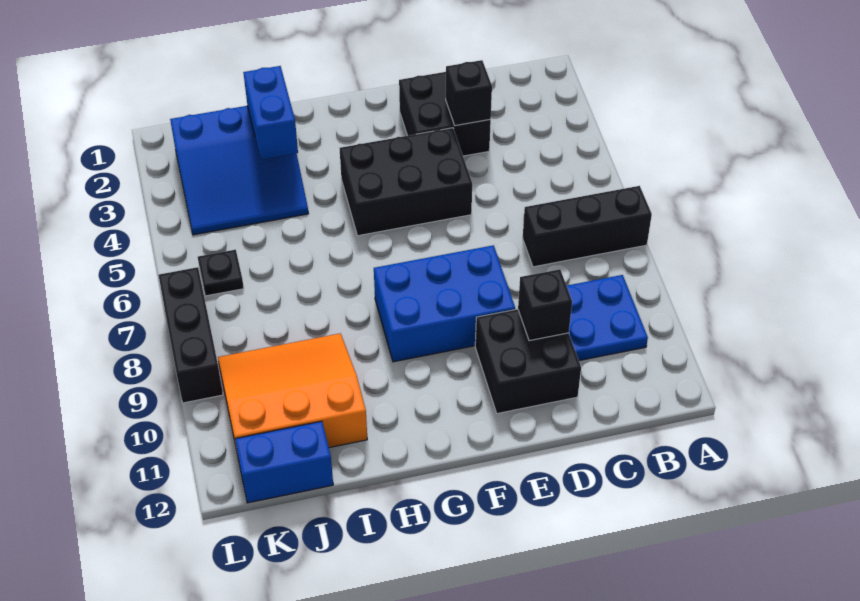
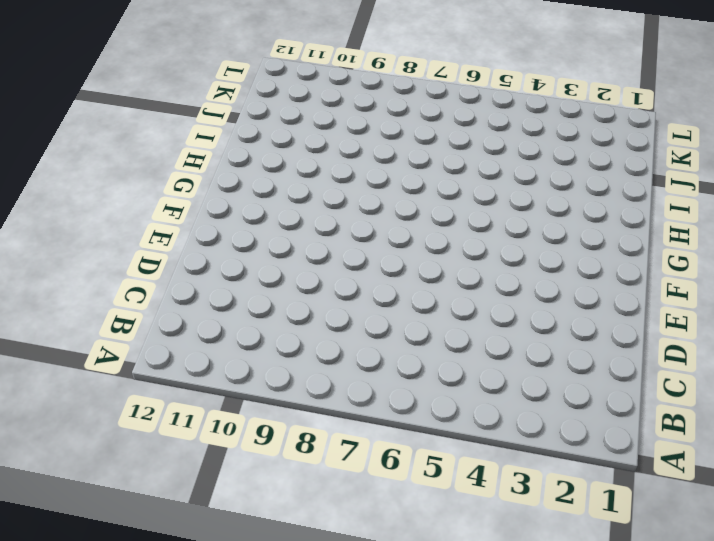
none -> black brick A7:C7 level 1
none -> blue plate B9:C10 level 1
none -> black brick D2:E3 level 1

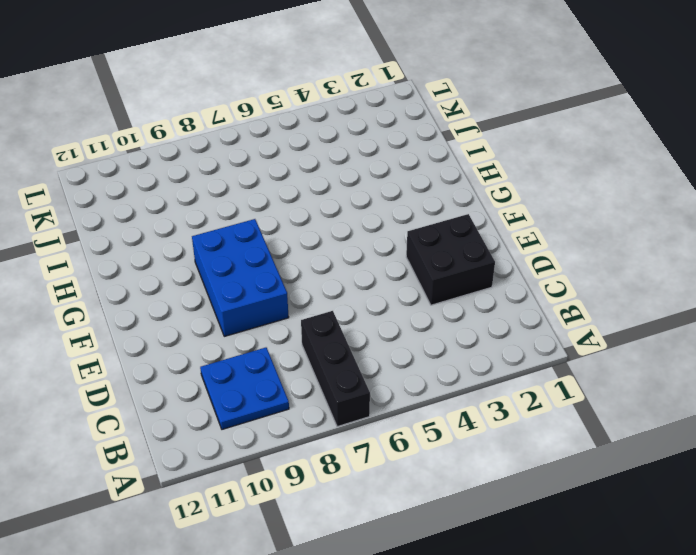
none -> black brick D10:E11 level 1
none -> black brick E4:G5 level 1
none -> blue slope I2:K4 level 1 top 2

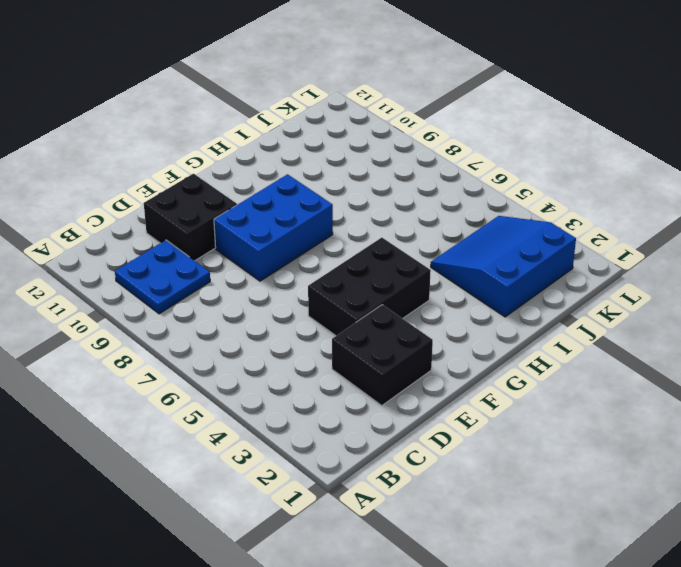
none -> black brick A7:C7 level 1
none -> orange slope I9:K11 level 1 top 11
none -> blue brick J12:K12 level 1

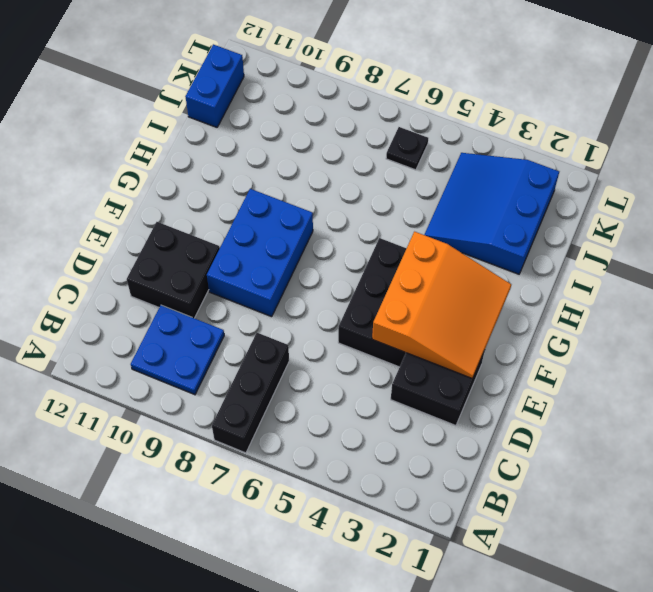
orange slope E2:G4 level 2 top 4 -> orange slope I9:K11 level 1 top 11
none -> black brick L7:L9 level 1
none -> black brick D3 level 2
none -> black brick D10 level 2

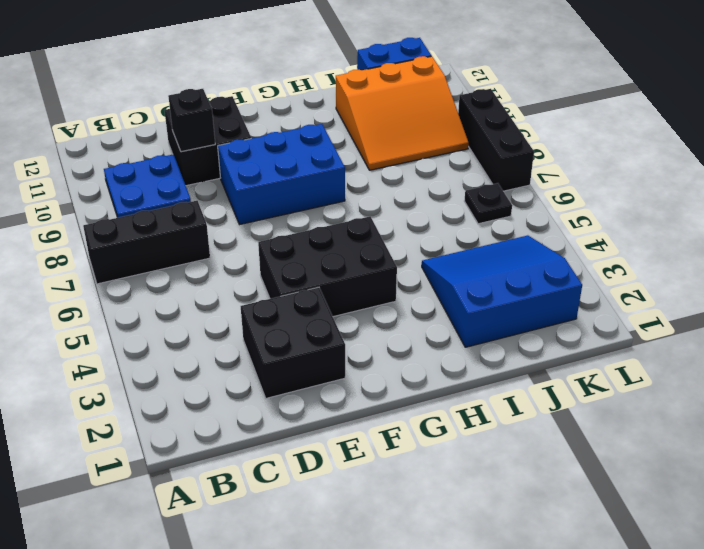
none -> black brick D3 level 2
none -> blue brick I2:I3 level 2

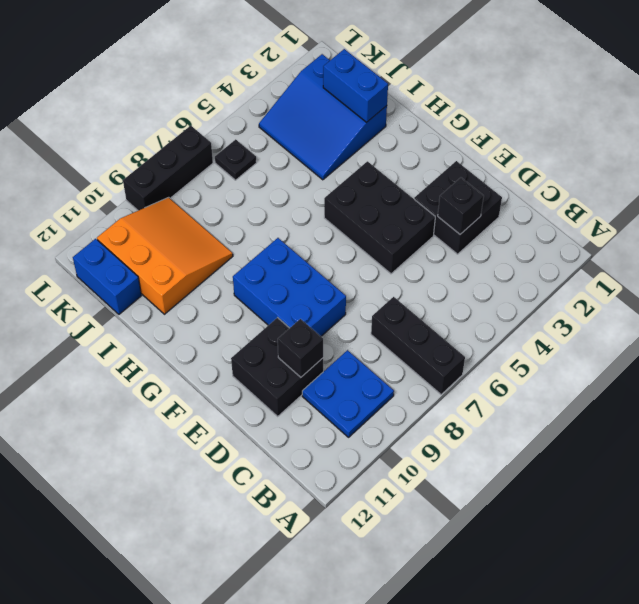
blue brick I2:J2 level 2 -> blue brick I2:I3 level 2

